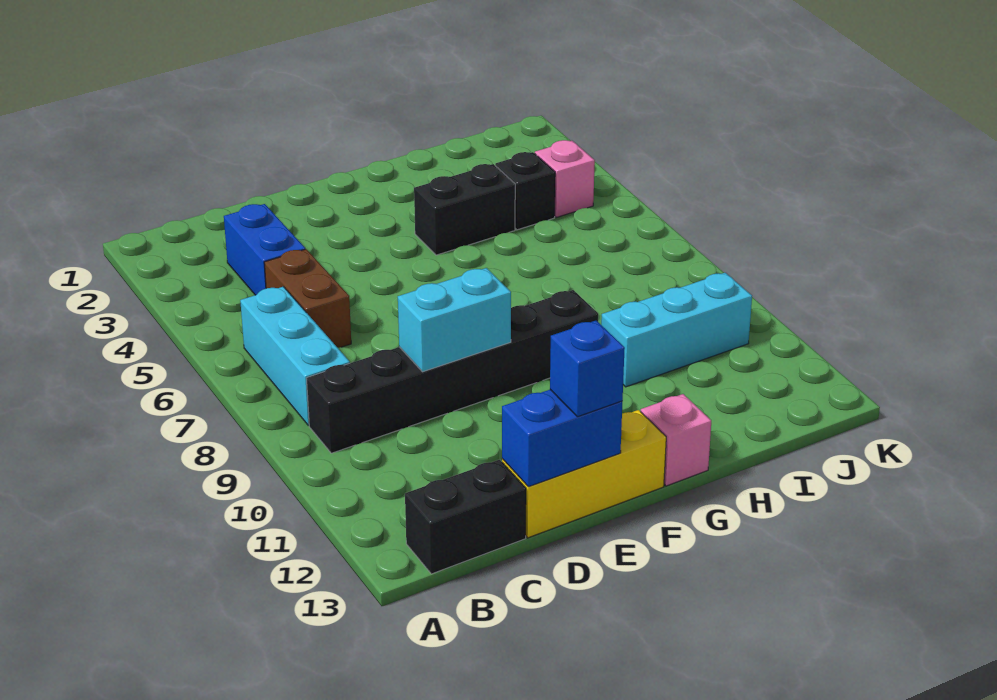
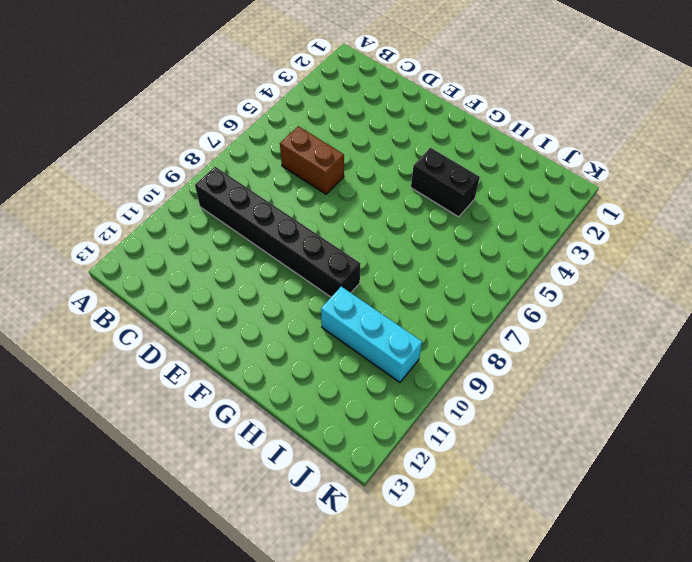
brown brick C6:D6 level 1 -> brown brick C5:C6 level 1
none -> cyan brick B6:B8 level 1
none -> black brick B13:C13 level 1
none -> blue brick C3:C4 level 1

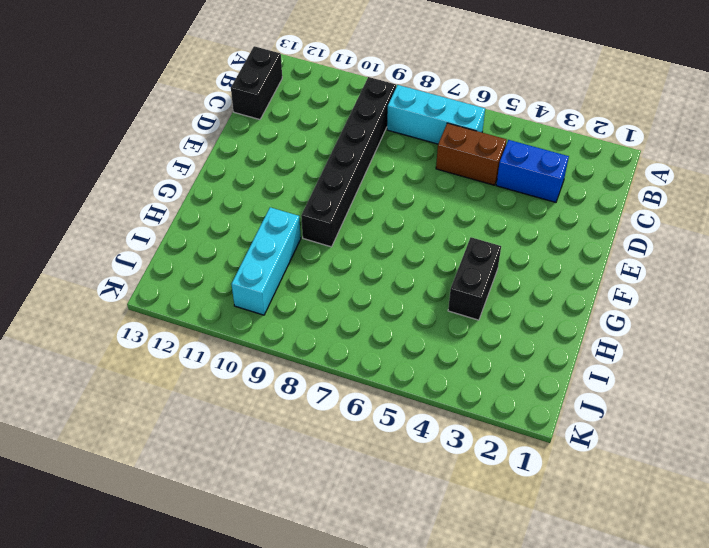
none -> yellow brick D13:F13 level 1
none -> pink brick G13 level 1
none -> black brick I4 level 1

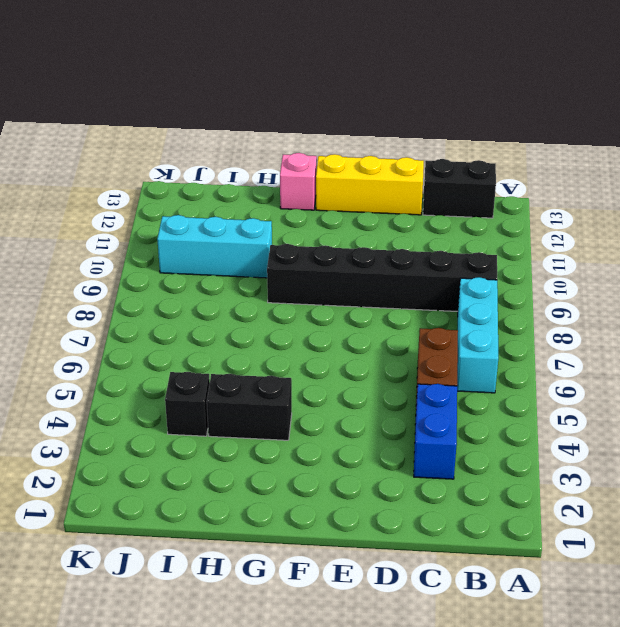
none -> pink brick J4 level 1
none -> cyan brick D9:E9 level 2
none -> blue brick D13:E13 level 2

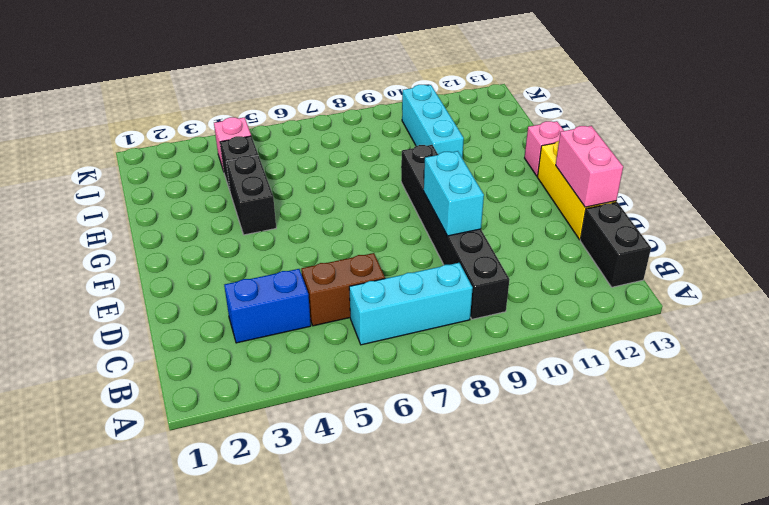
pink brick D13:E13 level 2 -> blue brick D13:E13 level 2
none -> blue brick E13 level 3

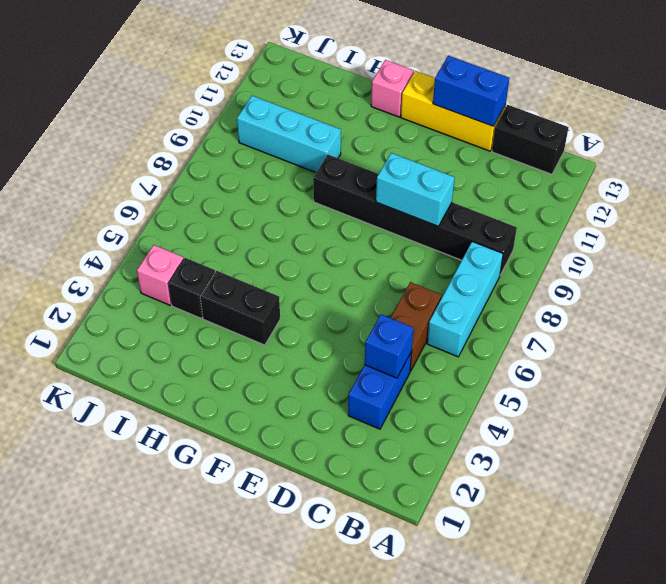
blue brick C4 level 2 -> blue brick E13 level 3

